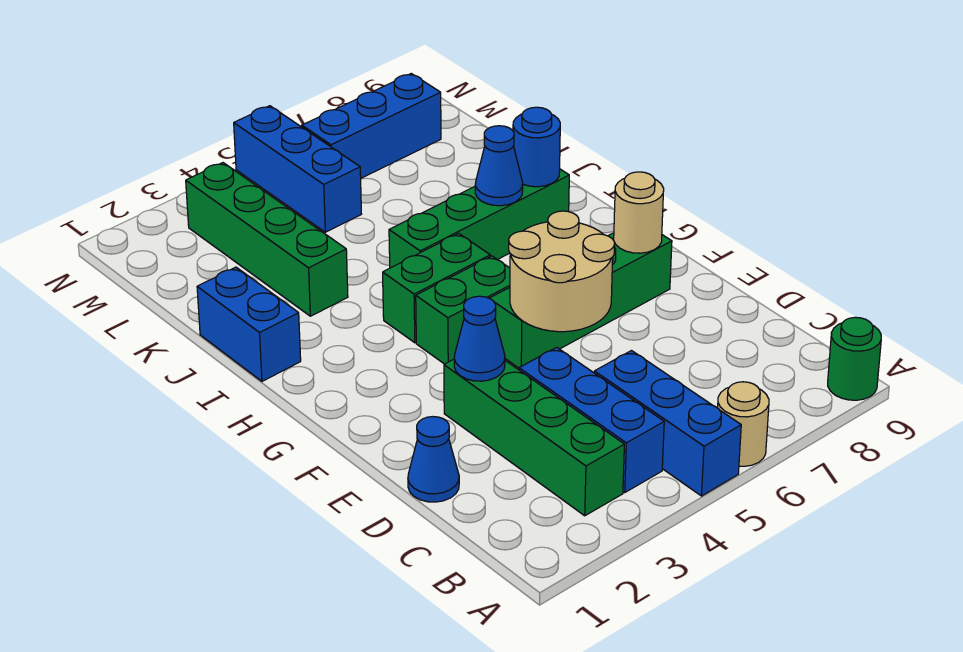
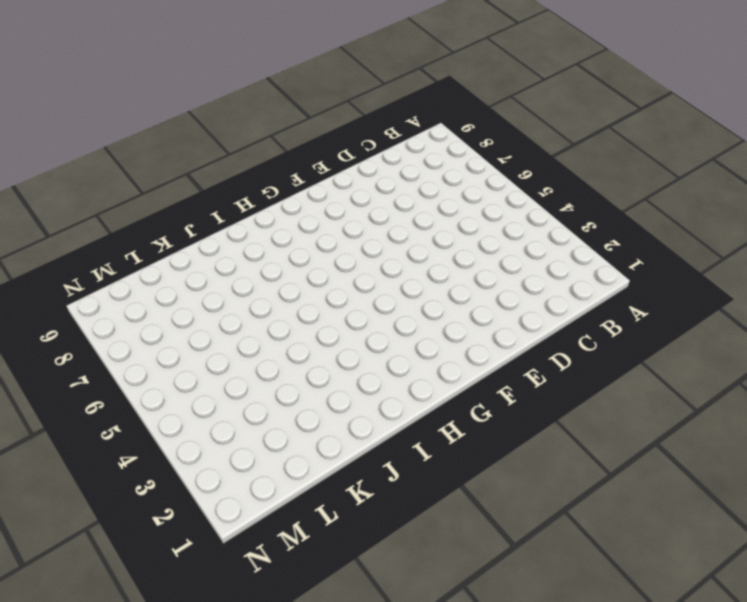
none -> blue brick A5:C5 level 1
none -> tan round brick A6 level 1
none -> green round brick A9 level 1

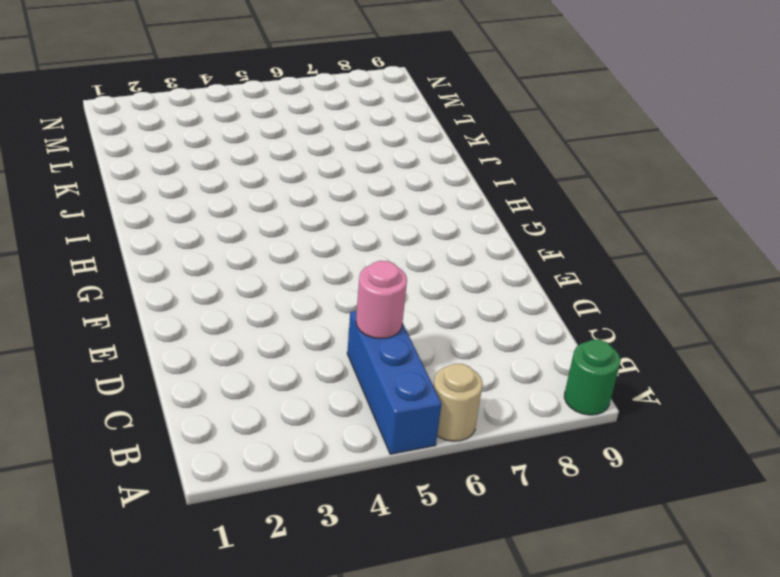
pink round brick C5 level 2 -> none
none -> green brick B3:E3 level 1
none -> blue brick B4:D4 level 1
none -> blue cone D1 level 1

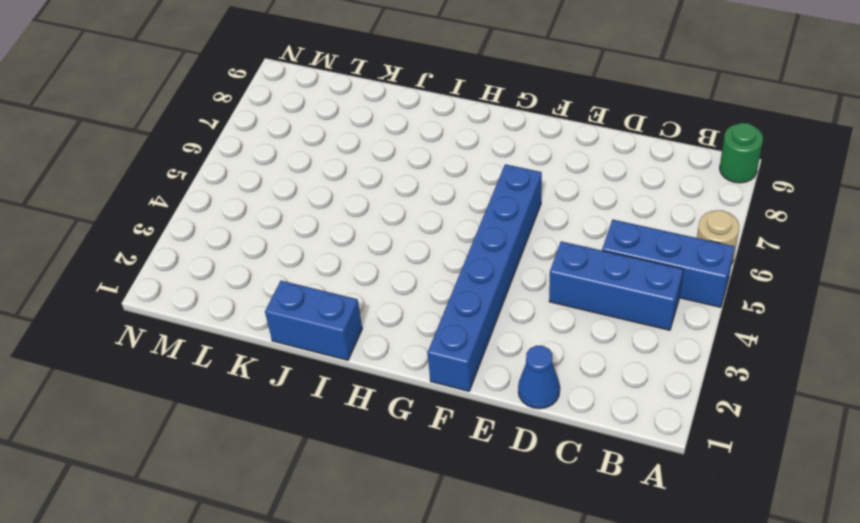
blue brick F1:F6 level 1 -> green brick F5:F8 level 1
none -> green brick B3:E3 level 1
none -> green brick G4:G5 level 1
none -> green brick H4:H5 level 1

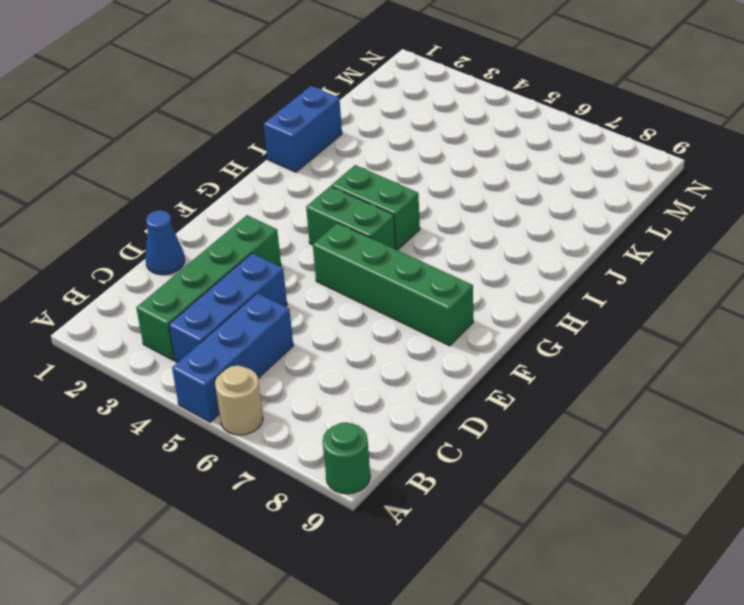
none -> green brick I5:I8 level 1
none -> green brick J3:M3 level 1
none -> blue brick L5:N5 level 1

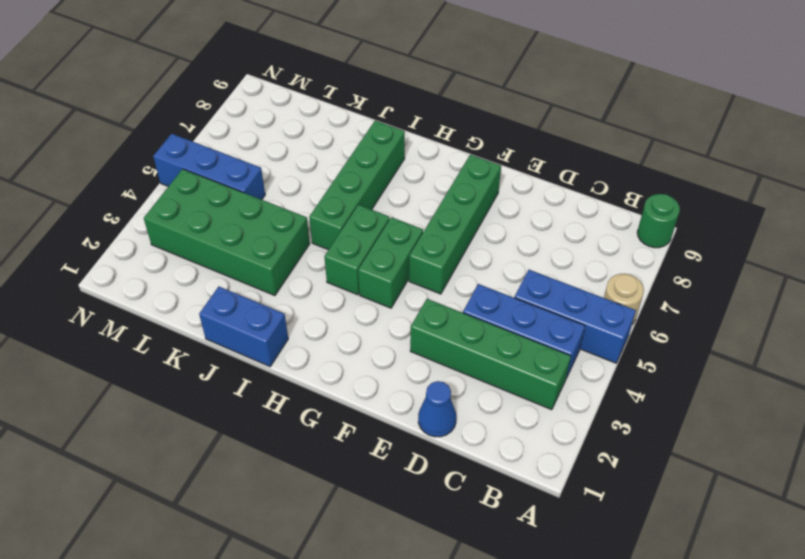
green brick J3:M4 level 1 -> green brick J3:M3 level 1
none -> blue brick M6:M8 level 1
none -> blue cone E3 level 2
none -> tan round brick E5:F6 level 2

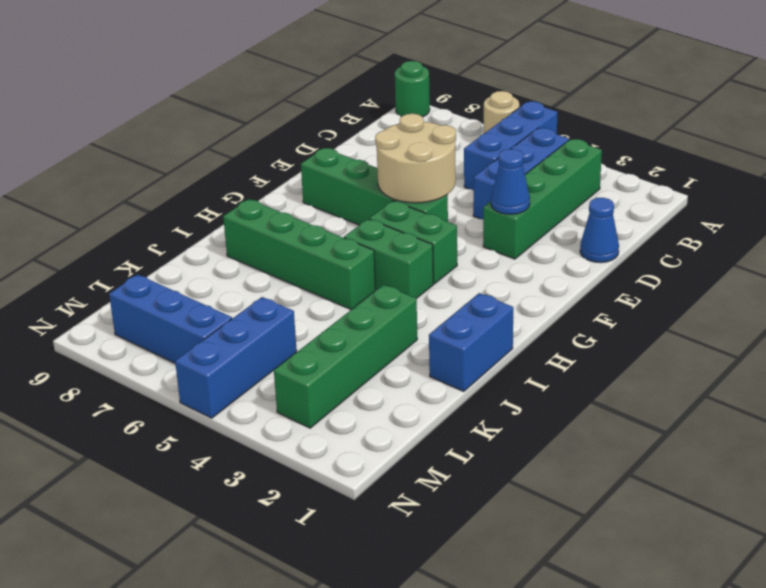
none -> tan round brick F8 level 2
none -> blue cone I7 level 2
none -> blue round brick I8 level 2

